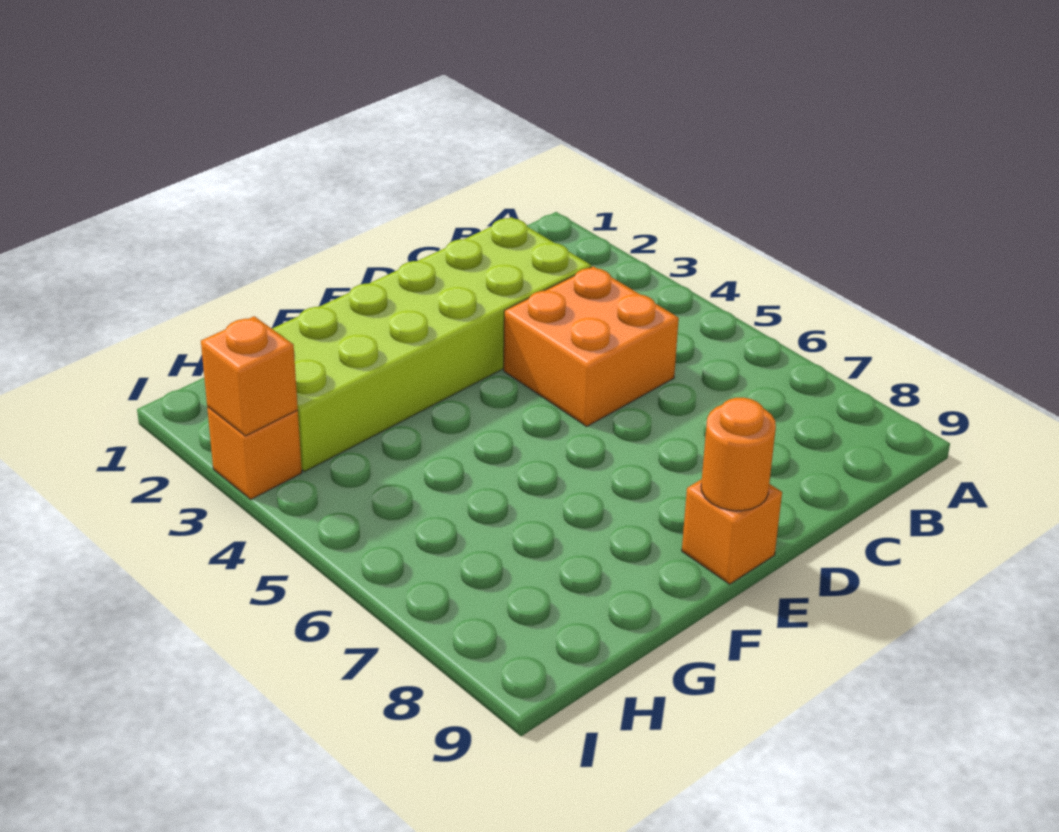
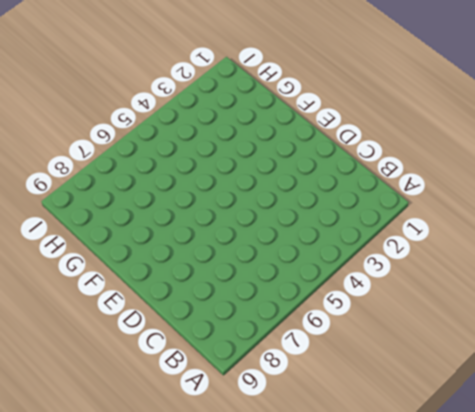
none -> lime brick C2:H3 level 1
none -> orange brick C4:D5 level 1

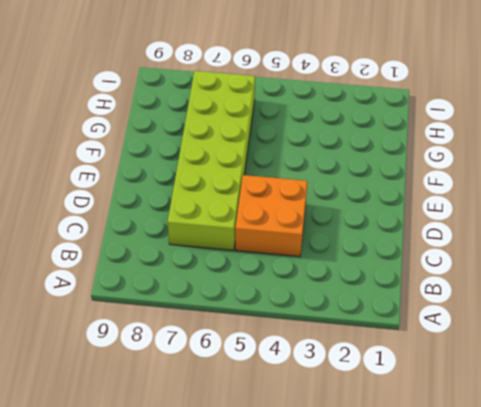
lime brick C6:H7 level 1 -> lime brick C2:H3 level 1
none -> orange brick E9 level 1
none -> orange brick I3 level 1

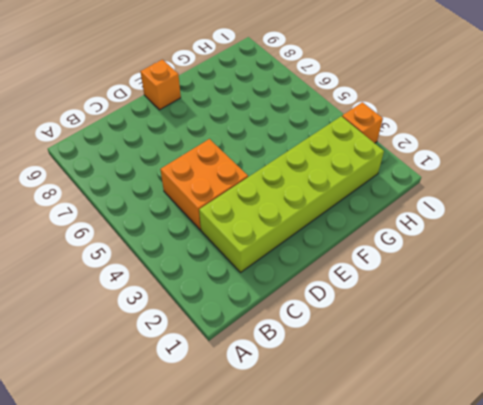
none -> orange round brick E9 level 2
none -> orange brick I3 level 2

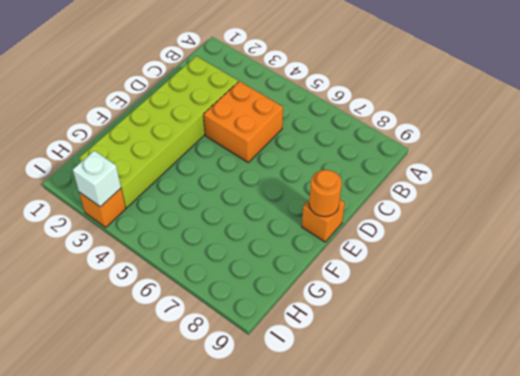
white brick I3 level 2 -> orange brick I3 level 2

